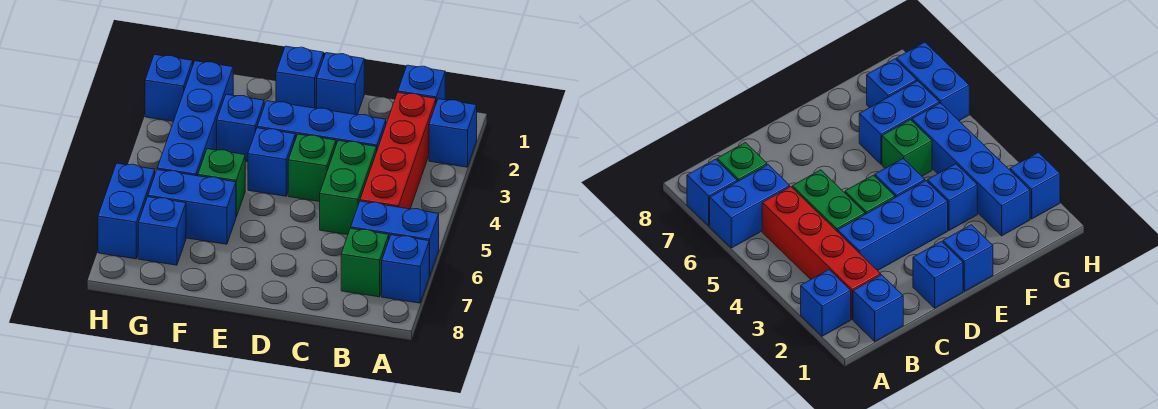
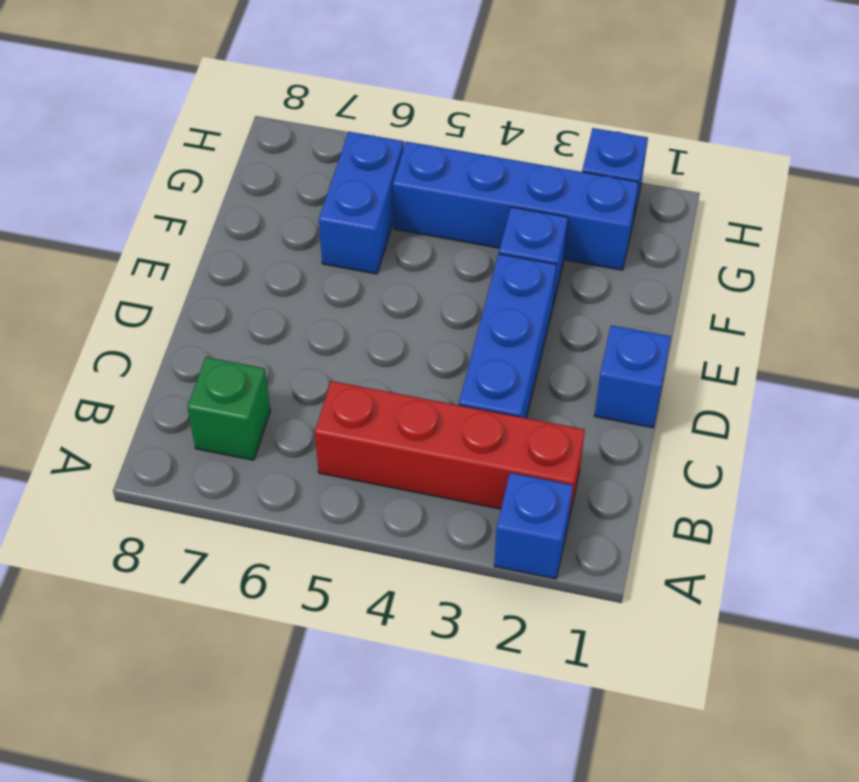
none -> blue brick A6:B6 level 1
none -> blue brick A7 level 1
none -> blue brick B1 level 1

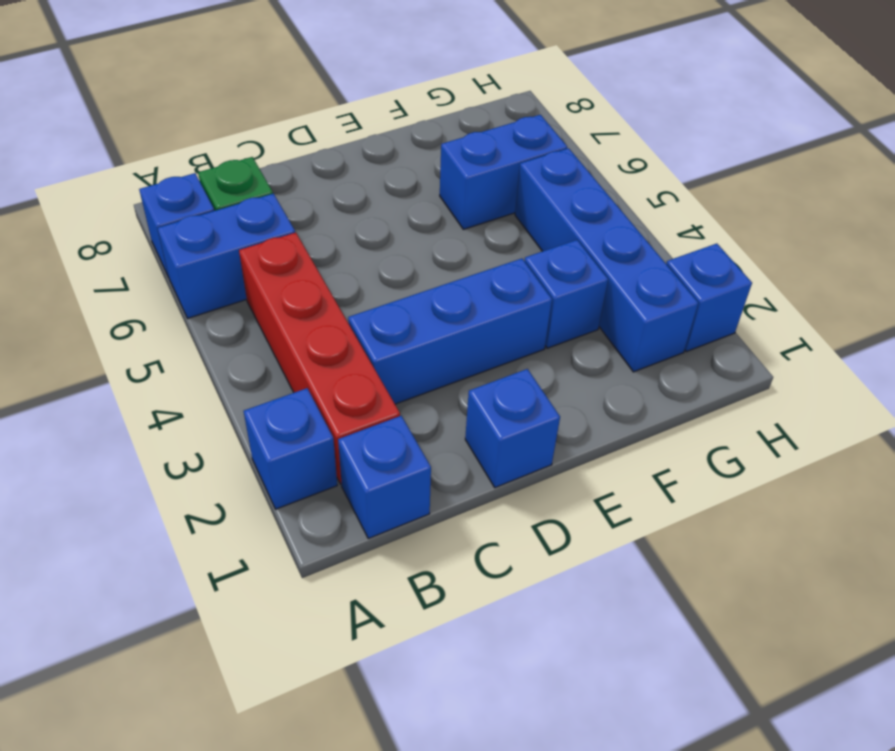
none -> green brick C4:C5 level 1
none -> green brick D4 level 1
none -> blue brick E1 level 1

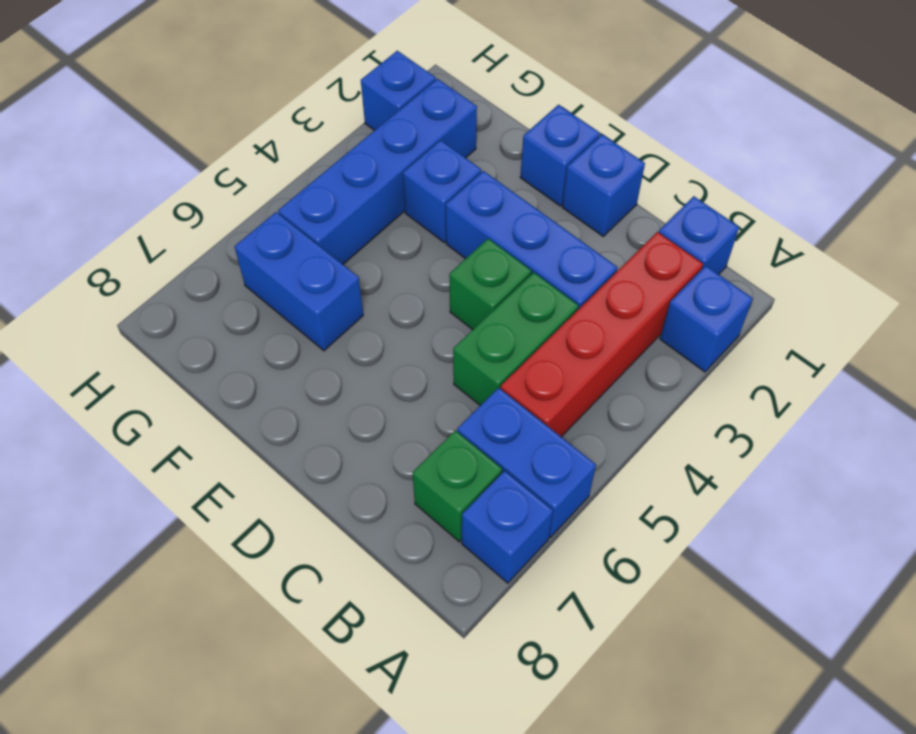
none -> blue brick E4 level 1
none -> green brick F5 level 1
none -> blue brick G7 level 1

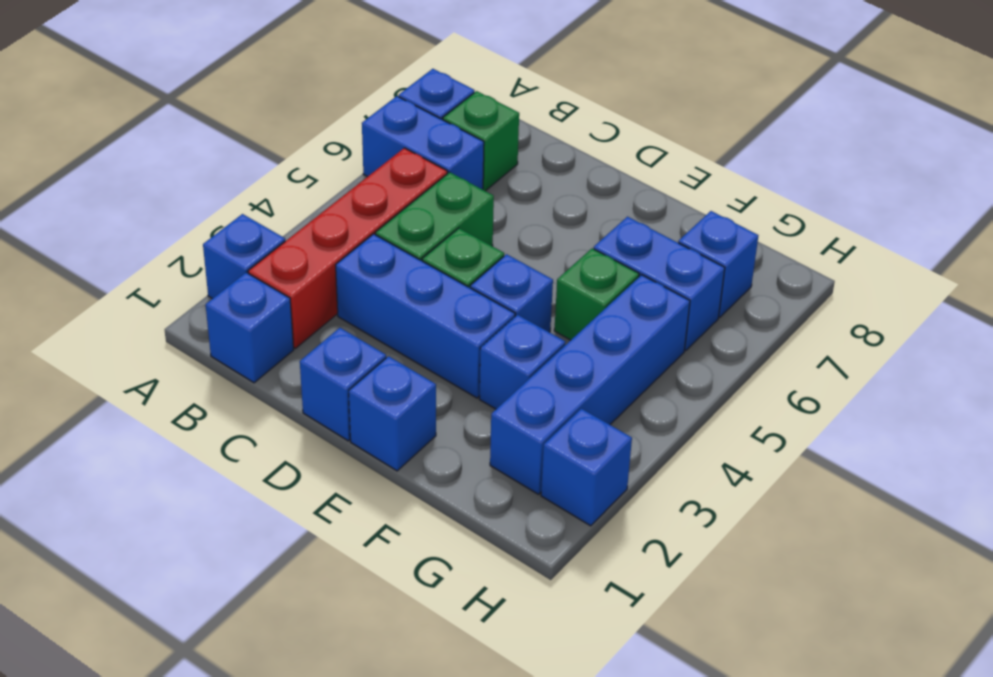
none -> blue brick H6:H7 level 1

